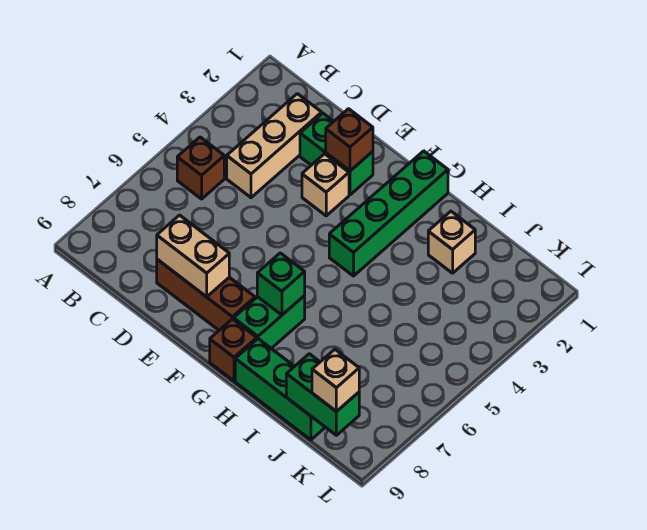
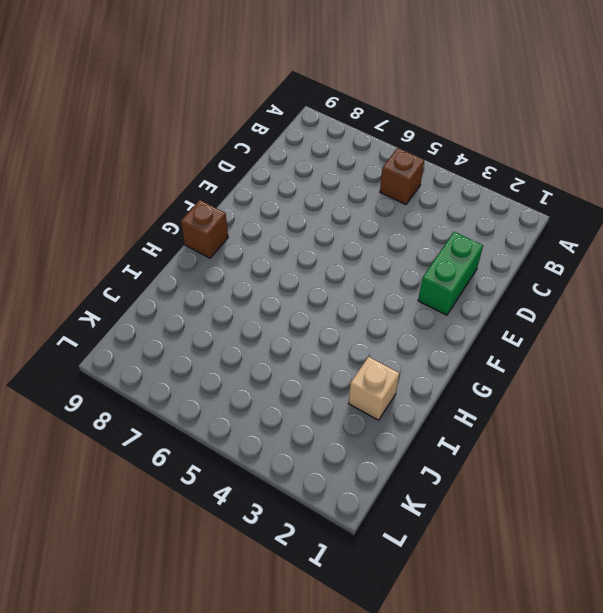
none -> tan brick C2:C4 level 1
none -> brown brick D8:F8 level 1
none -> tan brick E3 level 1

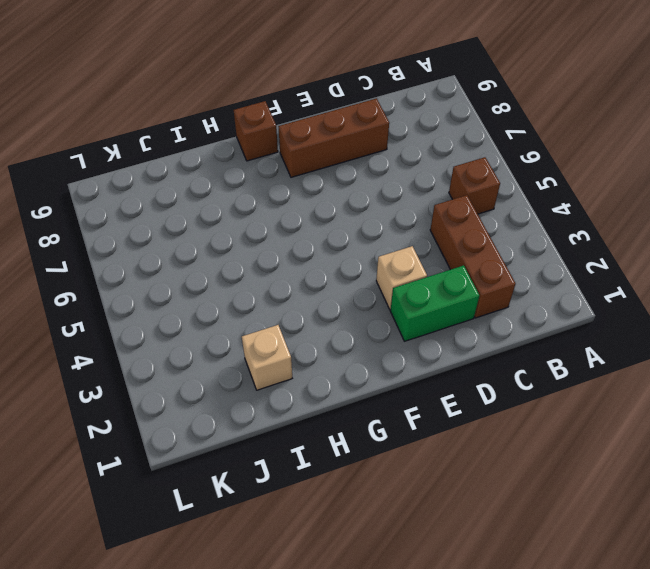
brown brick C2:C4 level 1 -> tan brick C2:C4 level 1
none -> green brick G1:G4 level 1
none -> green brick G7:G8 level 1
none -> green brick H9:J9 level 1

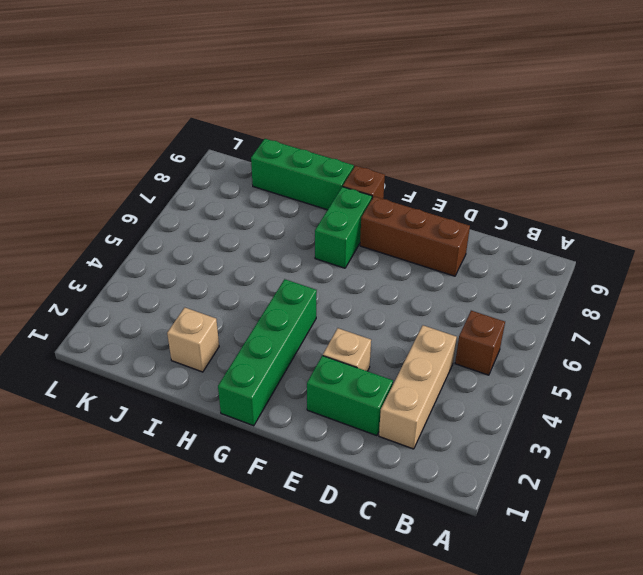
none -> tan brick D8:E8 level 2
none -> brown brick E2 level 2
none -> green brick G7 level 2

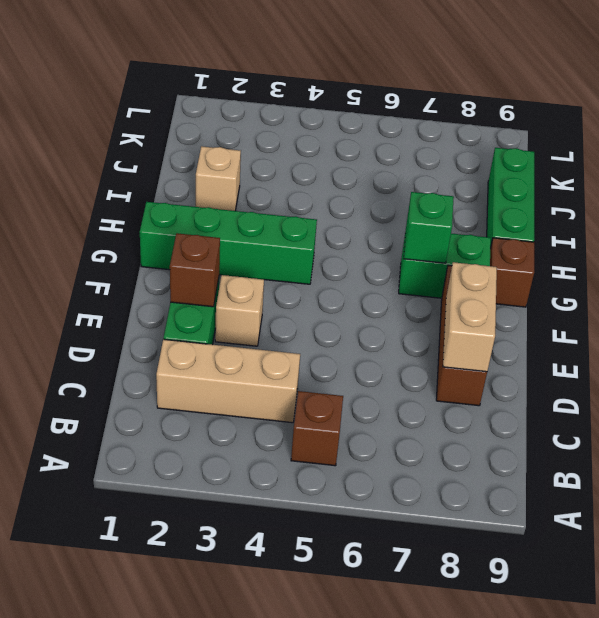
none -> green brick J9:K9 level 2
none -> tan brick K9 level 3

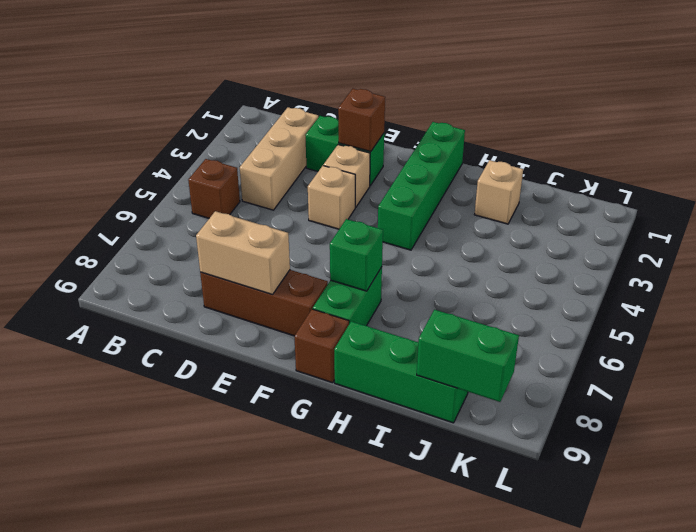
tan brick E4 level 1 -> tan brick K9 level 3

